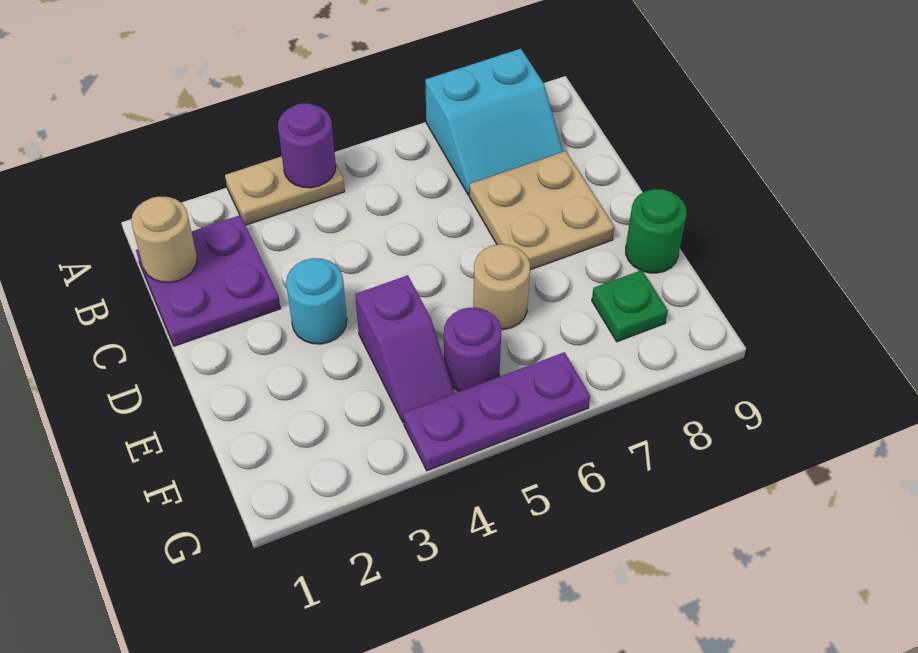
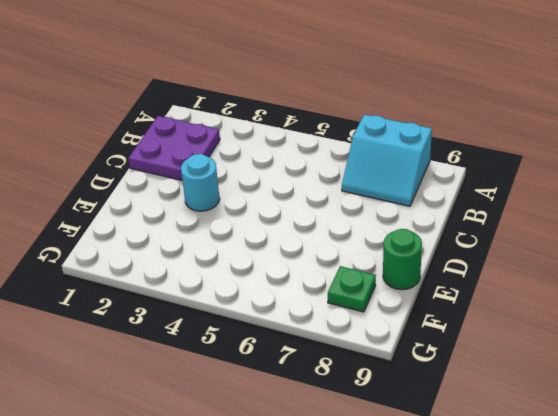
none -> tan plate A3:A4 level 1
none -> tan plate C7:D8 level 1
none -> purple slope E4:F4 level 1 top E

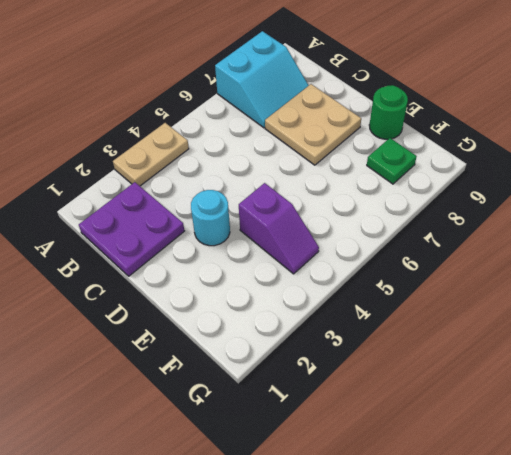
none -> tan round brick E6 level 1
none -> purple round brick F5 level 1
none -> purple plate G4:G6 level 1

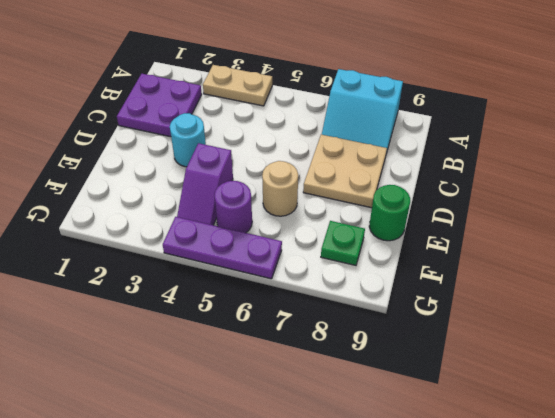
none -> purple round brick A4 level 2
none -> tan round brick B1 level 2

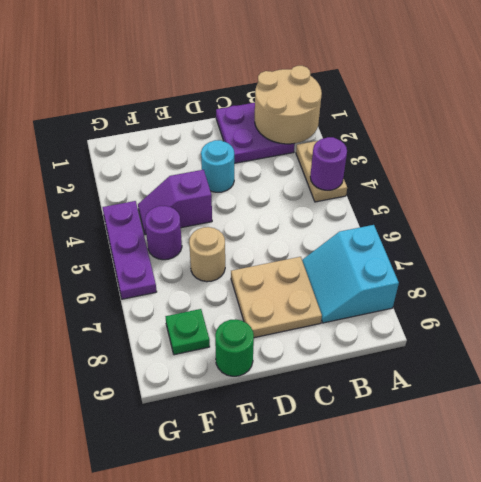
tan round brick A1:B2 level 2 -> tan round brick B1 level 2

